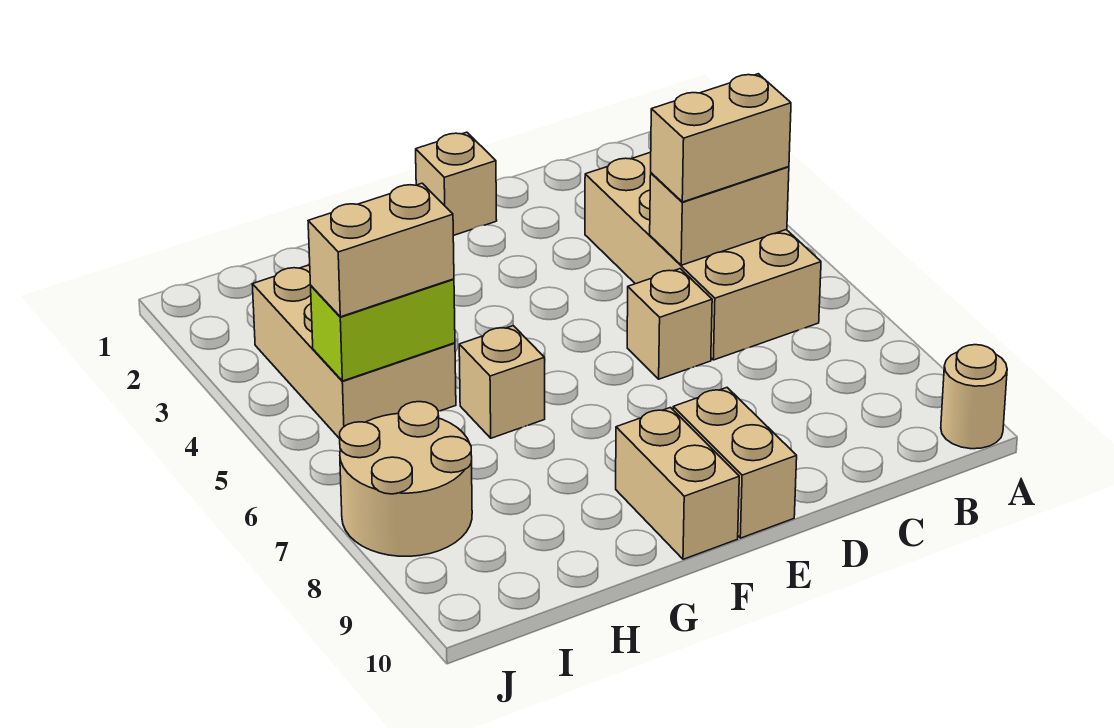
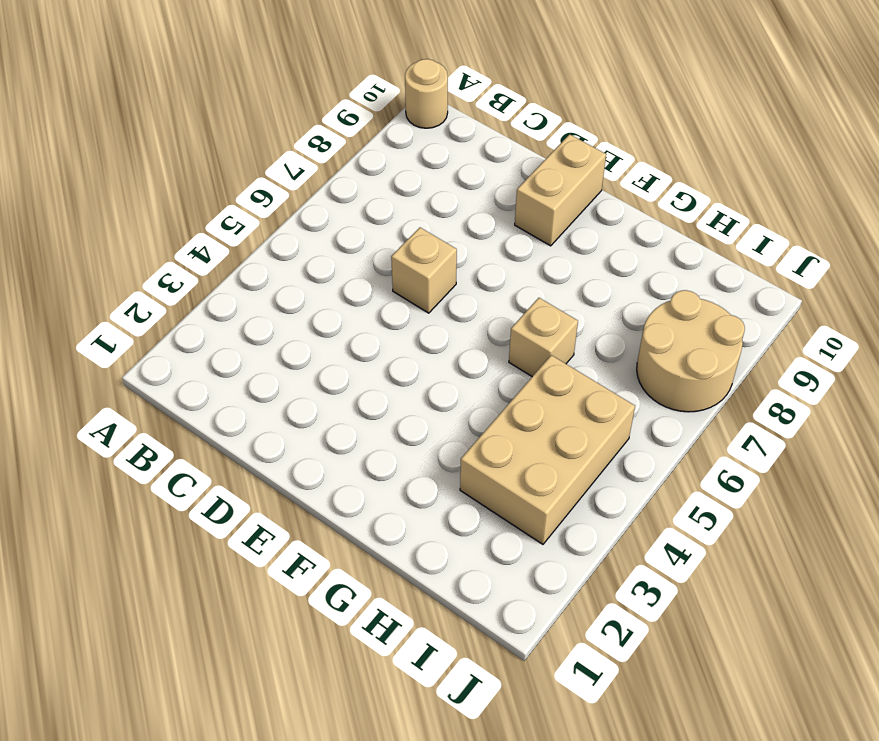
none -> tan brick B3:C6 level 1
none -> tan brick E1 level 1
none -> tan brick F9:F10 level 1

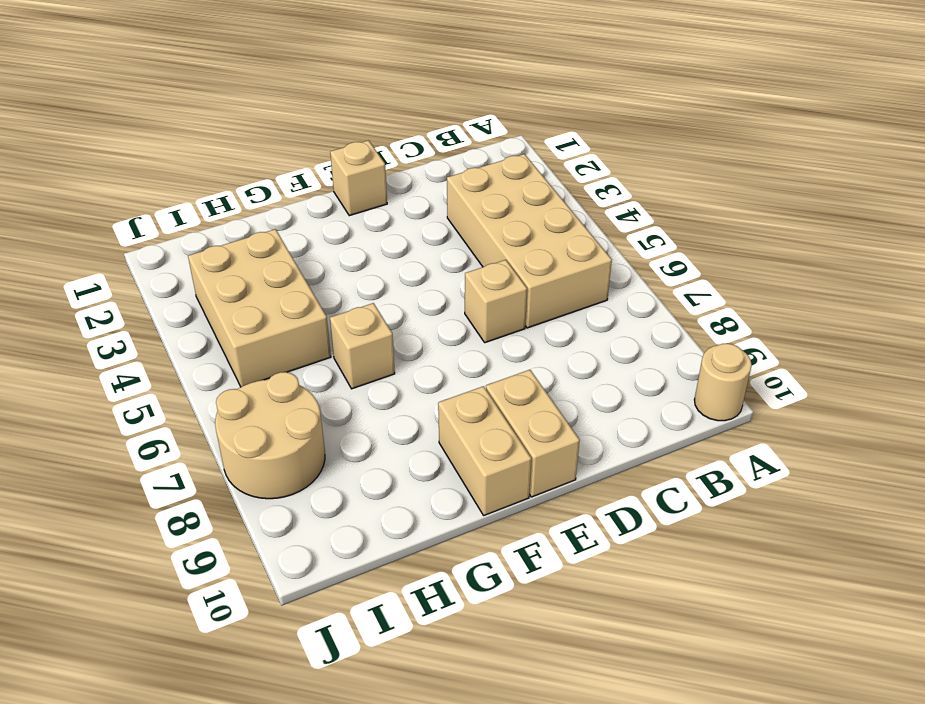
none -> tan brick B5:C5 level 2
none -> lime brick H5:I5 level 2
none -> tan brick B5:C5 level 3

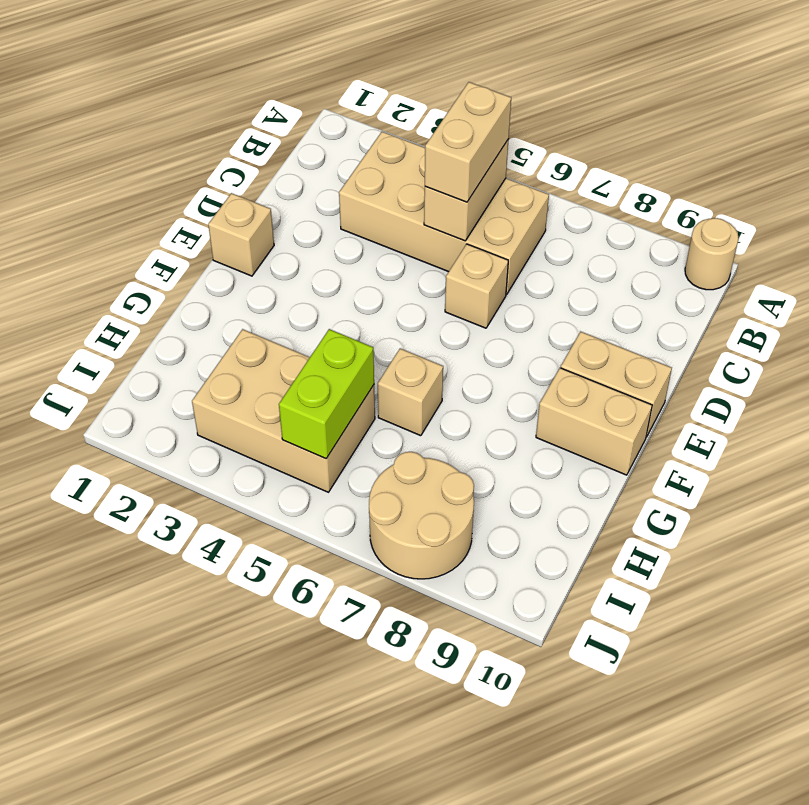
none -> tan brick H5:I5 level 3

